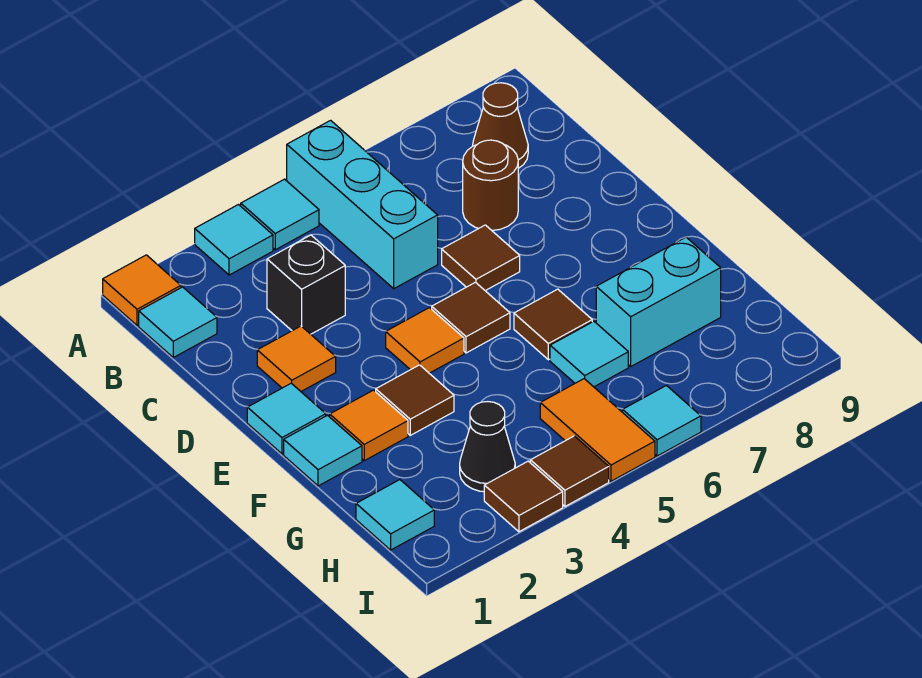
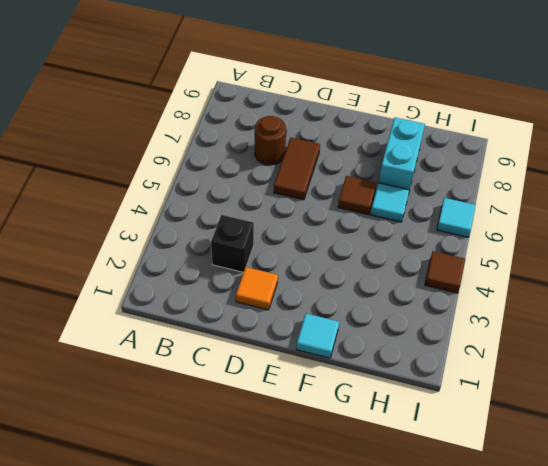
brown tile D6:D7 level 1 -> brown tile D6 level 1
none -> orange tile A1 level 1
none -> cyan tile A3 level 1
none -> cyan tile A4 level 1

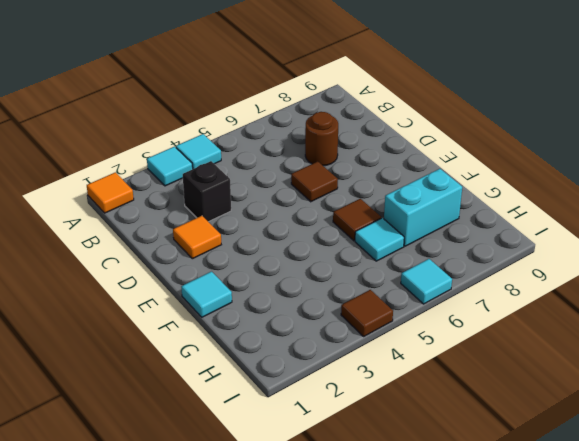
none -> cyan brick A5:C5 level 1
none -> cyan tile B1 level 1
none -> brown cone B8 level 1

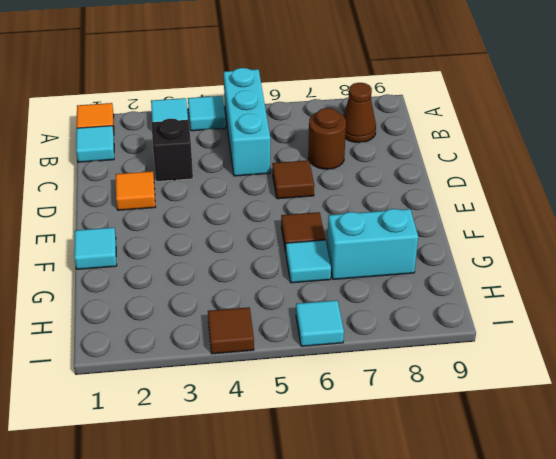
none -> cyan tile E1 level 1
none -> orange tile E4 level 1
none -> brown tile E5 level 1

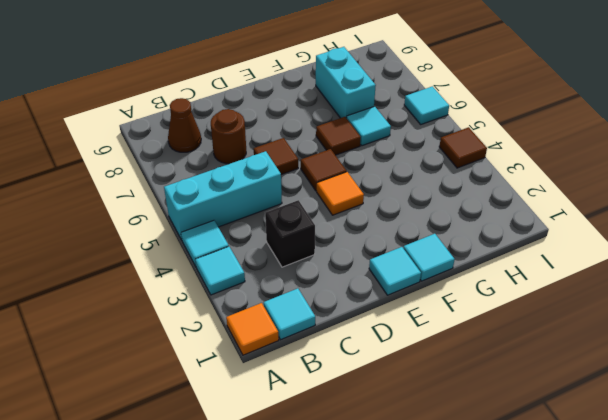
none -> orange tile D2 level 1
none -> orange tile F2 level 1
none -> brown tile F3 level 1

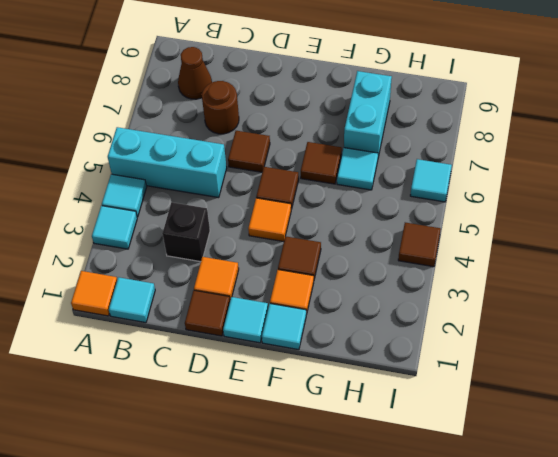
brown tile D1 level 1 -> brown tile I3 level 1
none -> cyan tile H1 level 1
none -> black cone H3 level 1
none -> orange tile H5:I5 level 1

